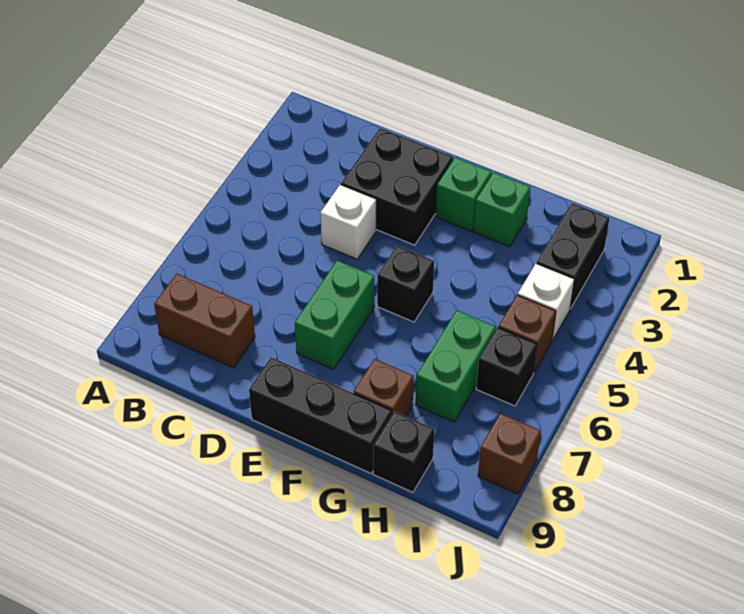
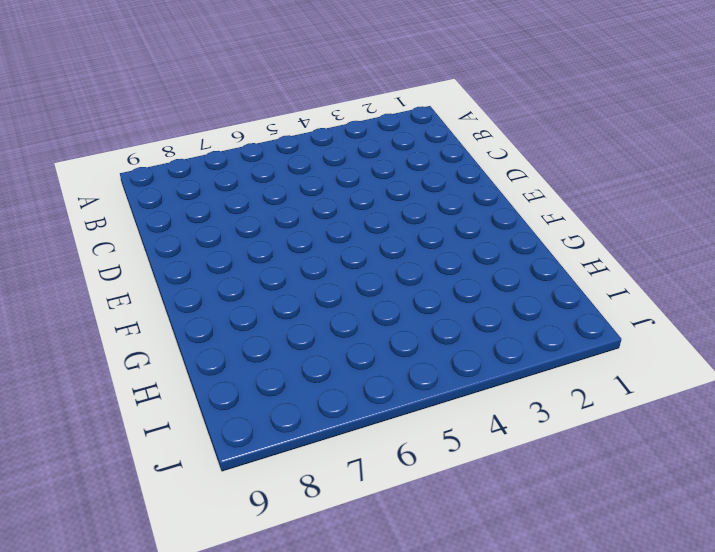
none -> brown brick B8:C8 level 1
none -> black brick D2:E3 level 1
none -> white brick D4 level 1

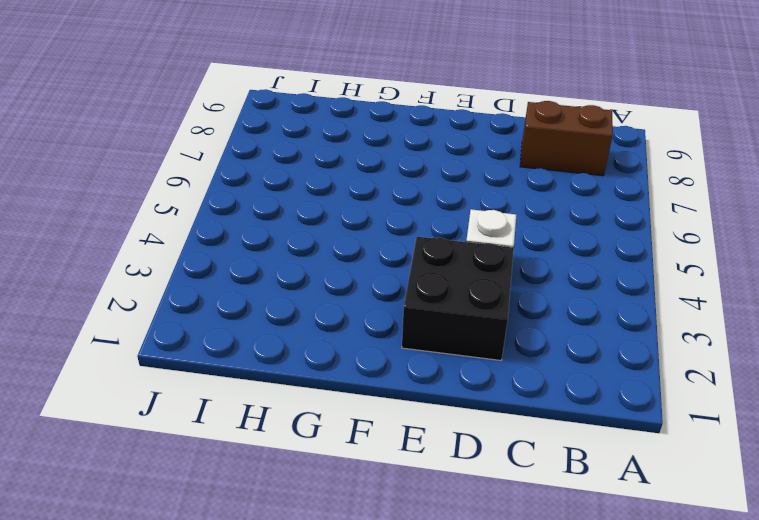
none -> green brick E6:E7 level 1
none -> black brick E9:G9 level 1
none -> green brick F2 level 1

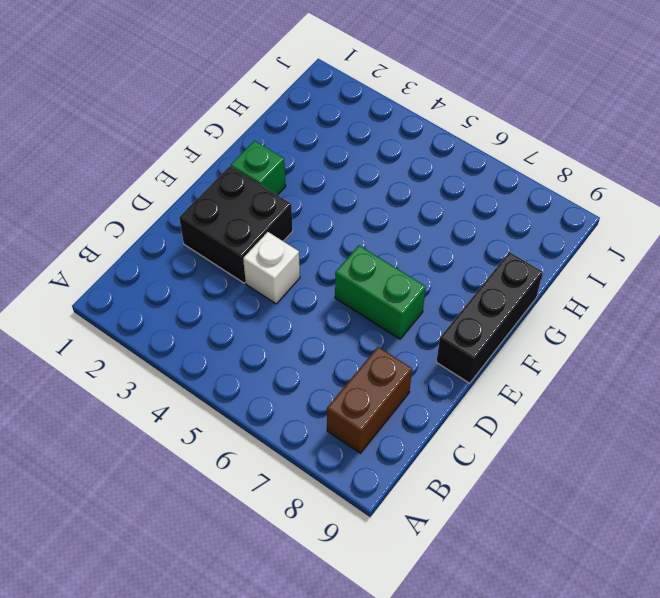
none -> black brick F5 level 1
none -> green brick G2 level 1
none -> brown brick G8 level 1

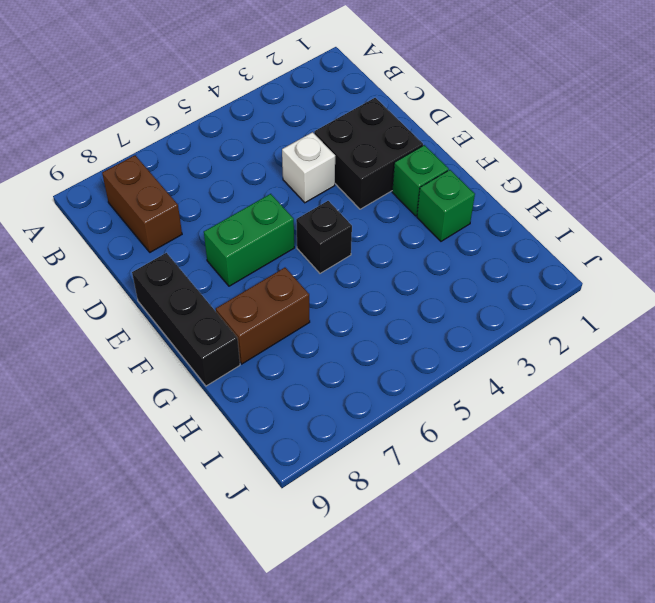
brown brick G7:G8 level 1 -> brown brick G8 level 1
none -> green brick H6:H7 level 1
none -> black brick H9 level 1
none -> black brick I2:I3 level 1

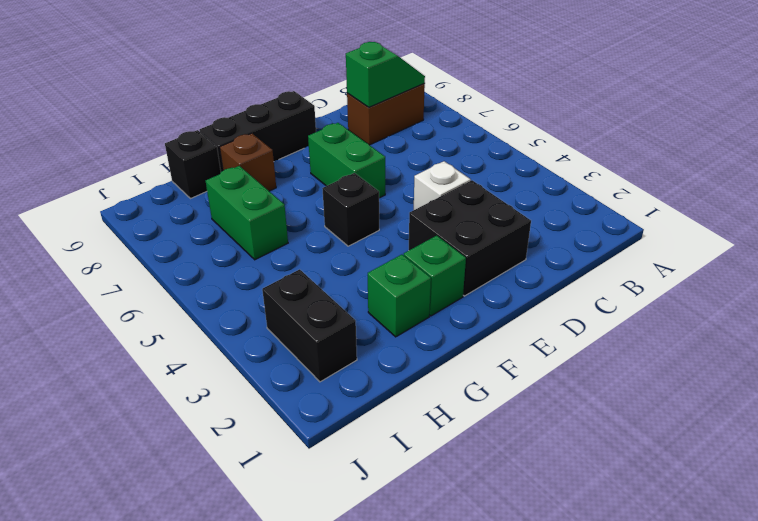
green slope B8:C8 level 2 top C -> none
none -> white brick I4 level 1
none -> brown brick I5 level 1
none -> black brick I6 level 1

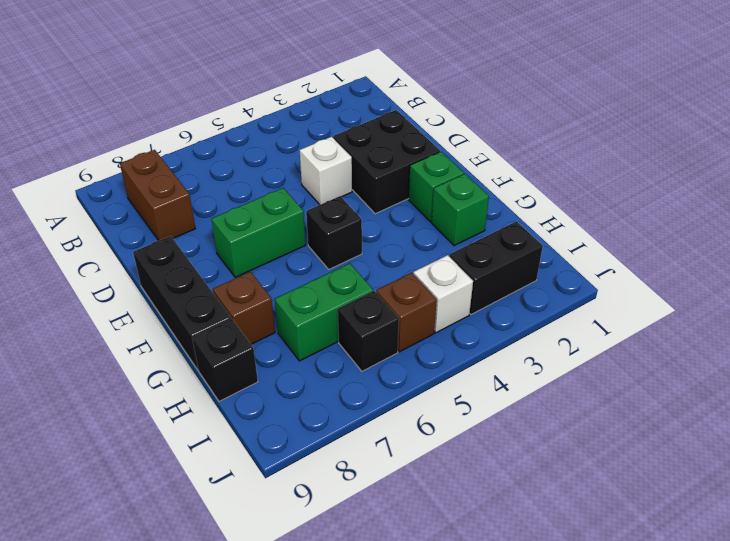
none -> brown brick J8 level 1

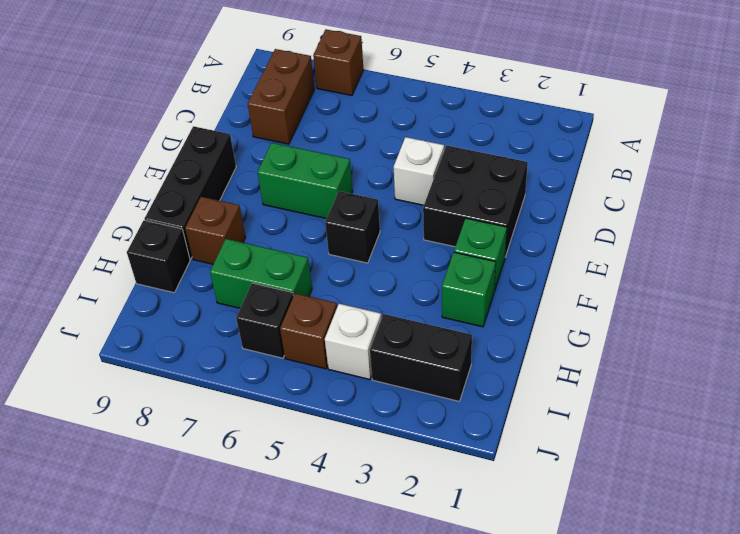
brown brick A7 level 1 -> brown brick J8 level 1

